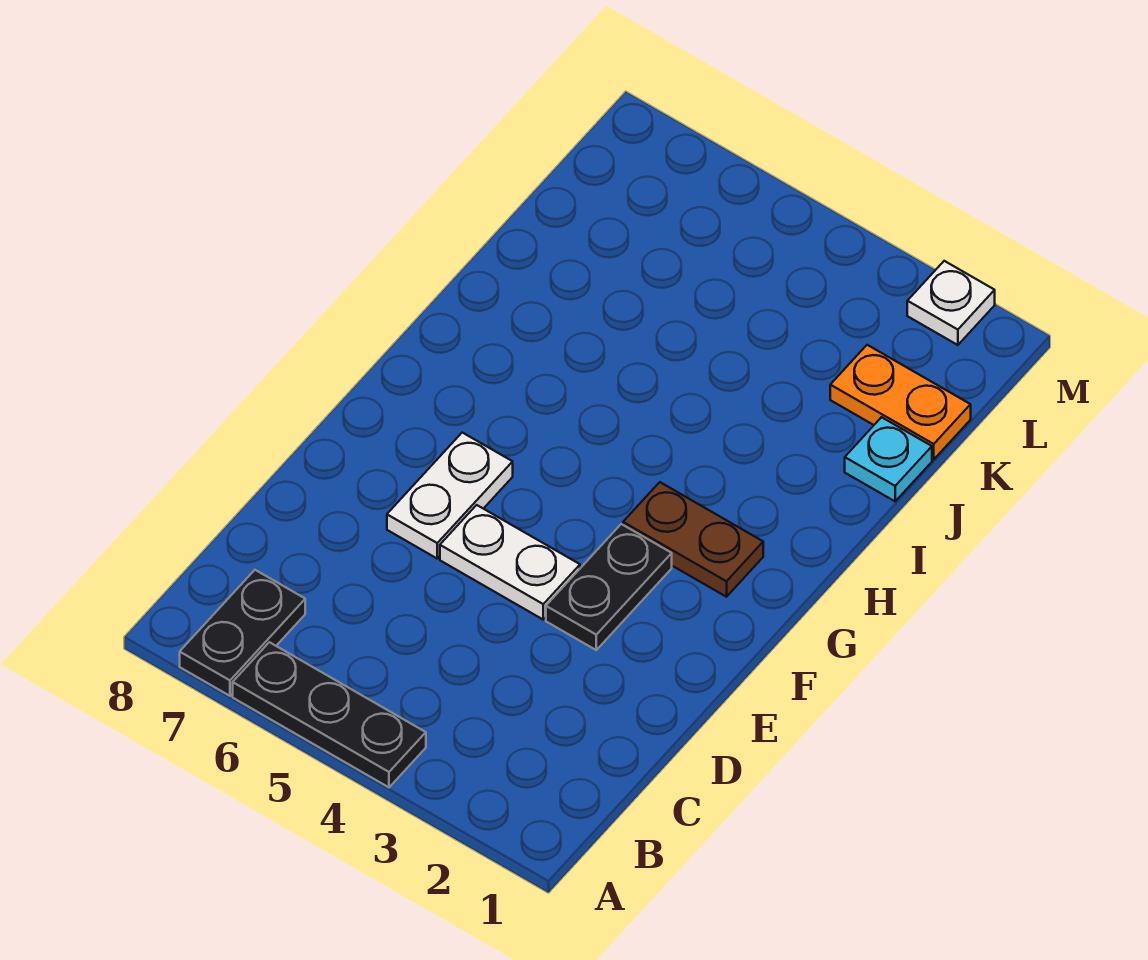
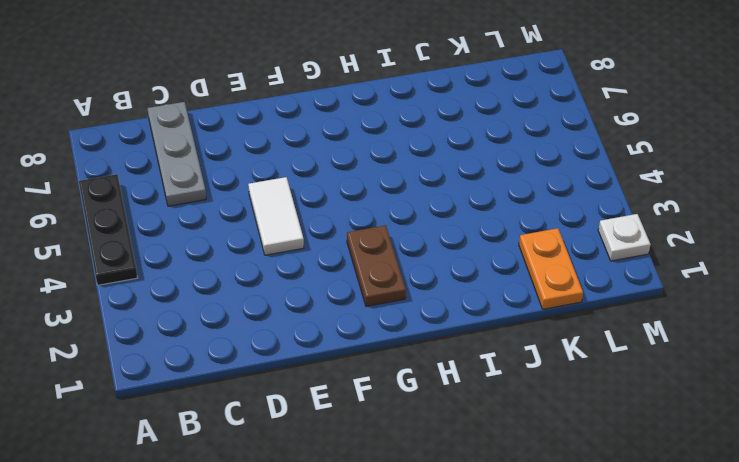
grey plate C6:C8 level 1 -> none
white tile E4:E5 level 1 -> white plate E4:E5 level 1
none -> black plate A7:B7 level 1
none -> black plate E3:F3 level 1

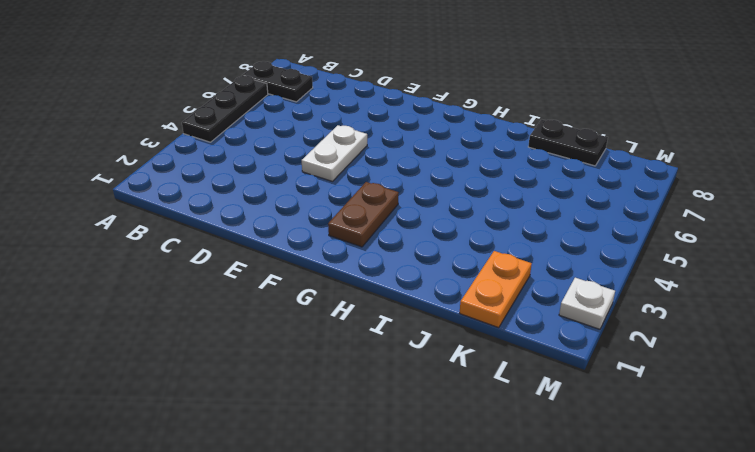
black plate J8:K8 level 1 -> black plate E3:F3 level 1
none -> white plate E6:F6 level 1
none -> cyan plate J1 level 1

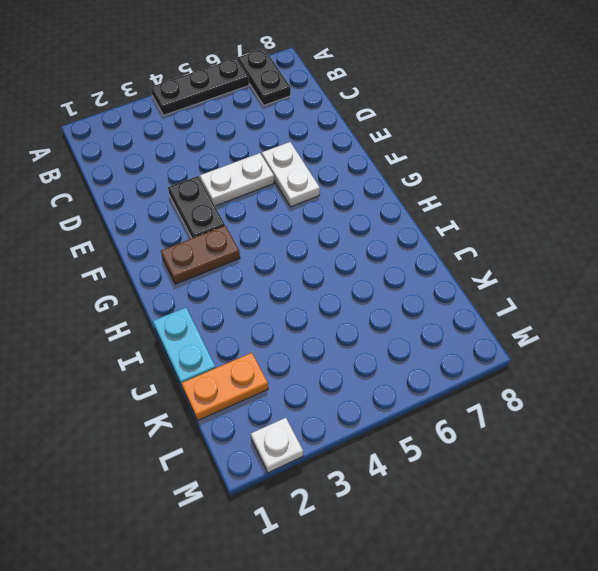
cyan plate I1:J1 level 1 -> cyan plate J1 level 1

